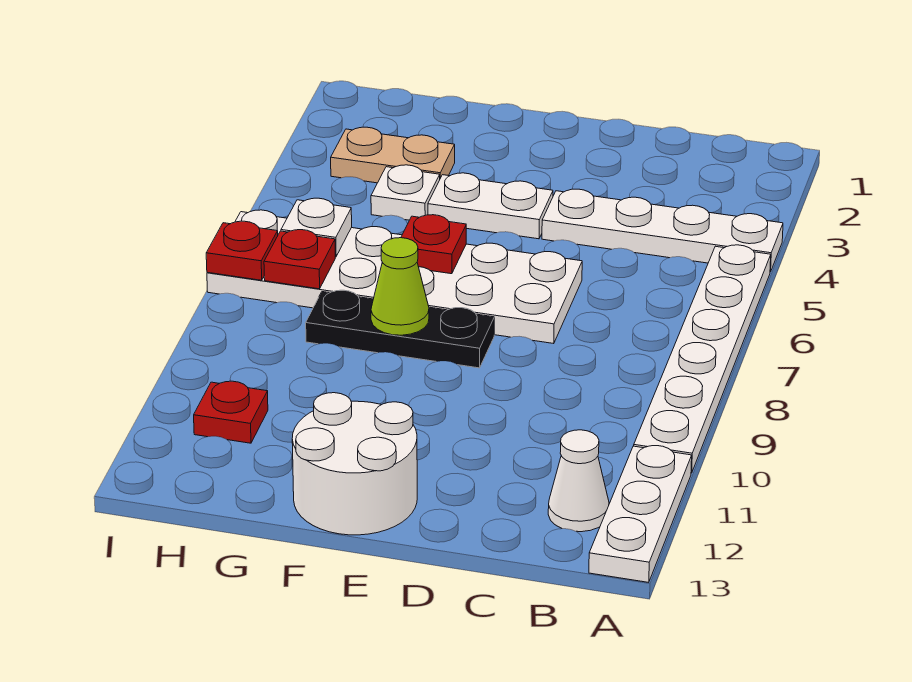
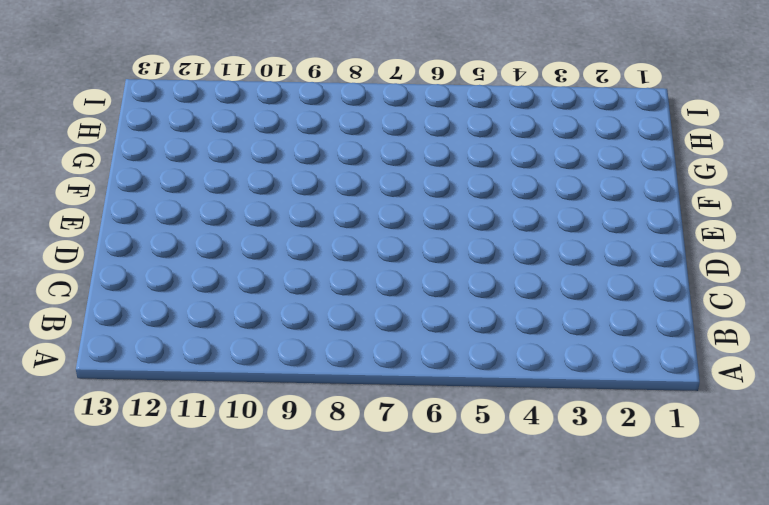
none -> white plate A4:D4 level 1
none -> white plate A5:A10 level 1
none -> white plate A11:A13 level 1

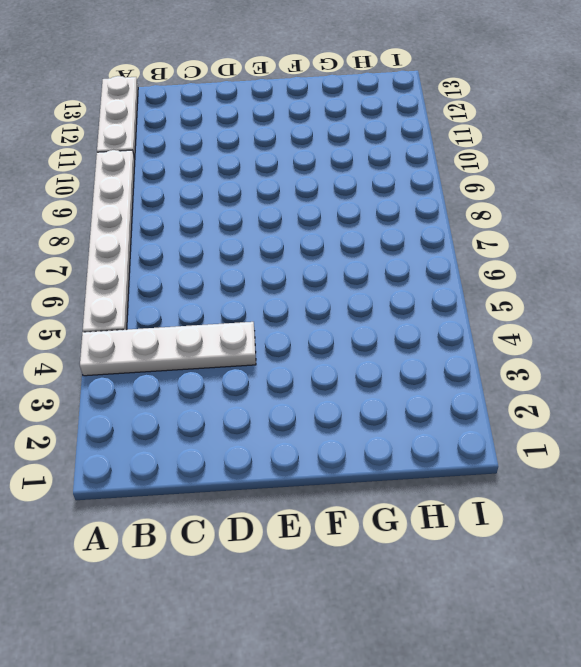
none -> white cone B12 level 1
none -> white plate D6:I7 level 1
none -> white plate E4:F4 level 1

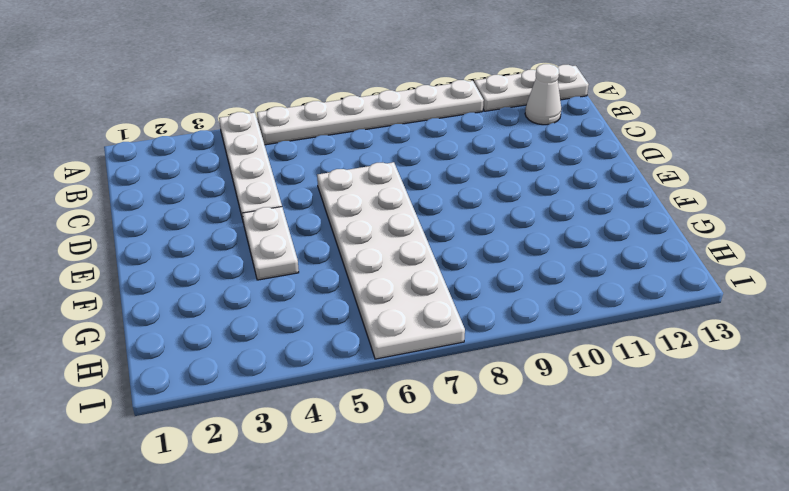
none -> black plate E8:G8 level 1
none -> white round brick E12:F13 level 1
none -> tan plate G3:H3 level 1

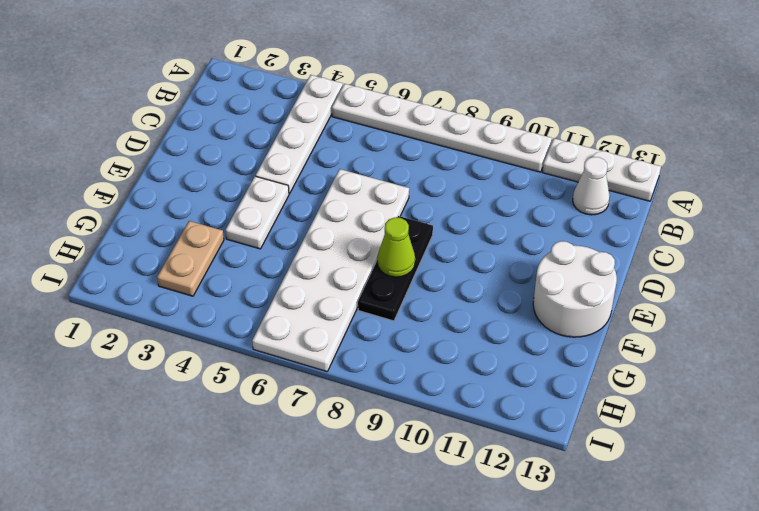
none -> white plate G4 level 1
none -> red plate H11 level 1
none -> red plate F6 level 2

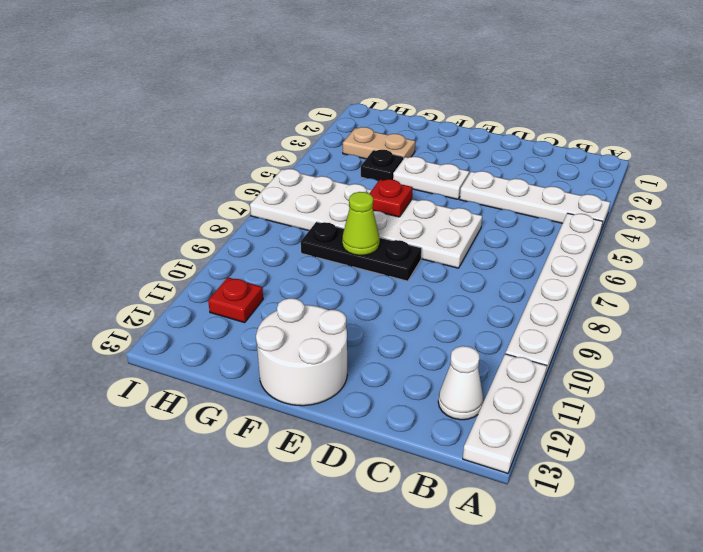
black plate G4 level 1 -> white plate G4 level 1
none -> white plate H6 level 2
none -> red plate H7 level 2
none -> red plate I7 level 2

